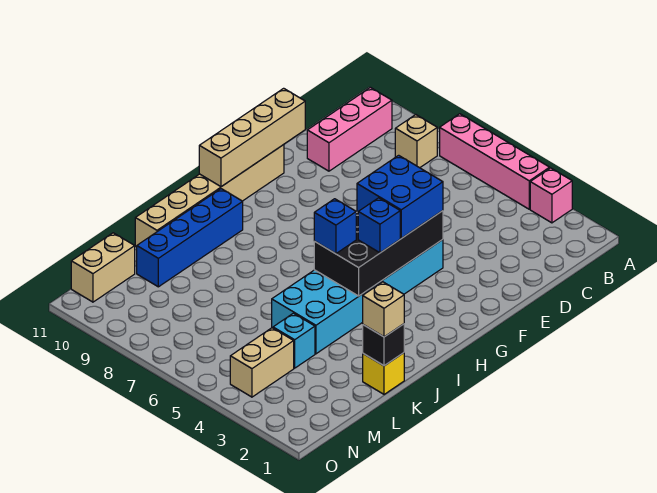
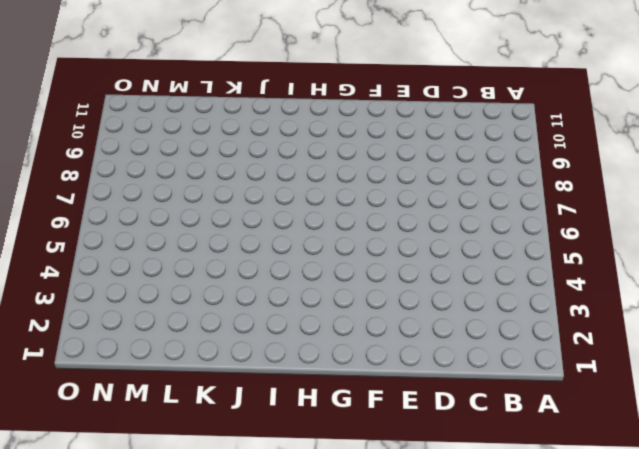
none -> pink brick A3 level 1
none -> pink brick A4:A7 level 1
none -> tan brick B8 level 1

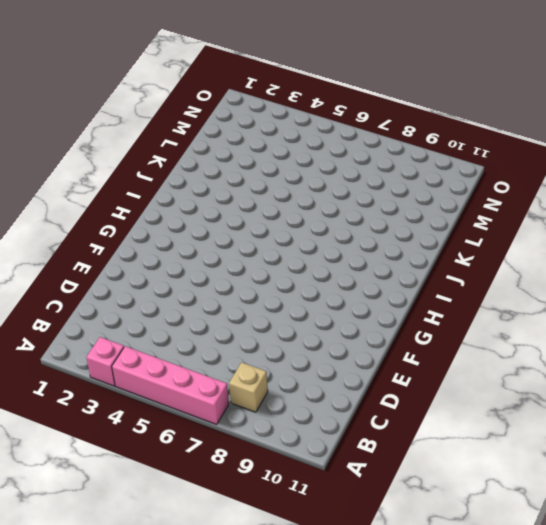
none -> pink brick B10:D10 level 1
none -> cyan brick F4:K5 level 1
none -> tan brick F11:K11 level 1

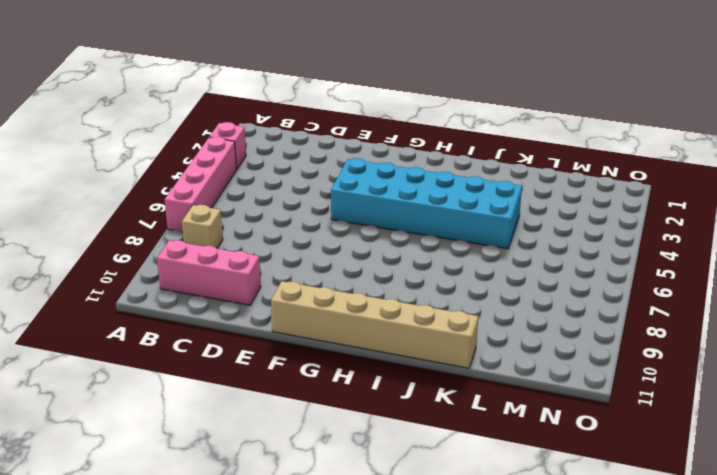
none -> blue brick I10:L10 level 1
none -> yellow brick K1 level 1
none -> cyan brick L4 level 1

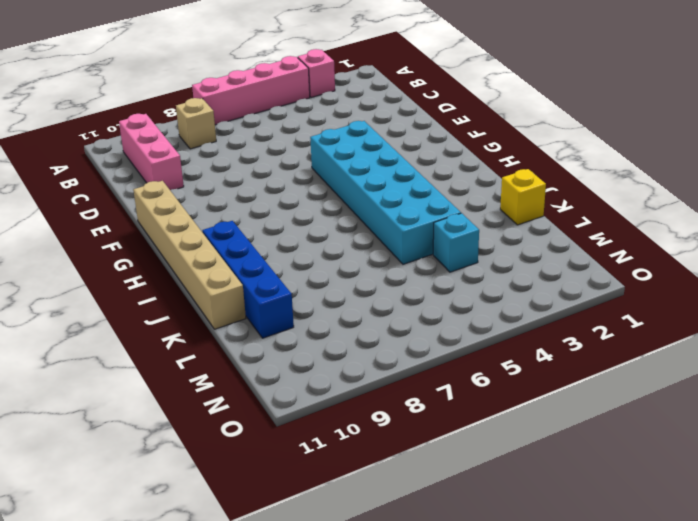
none -> tan brick M4:N4 level 1
none -> tan brick M11:N11 level 1
none -> tan brick E11:H11 level 2

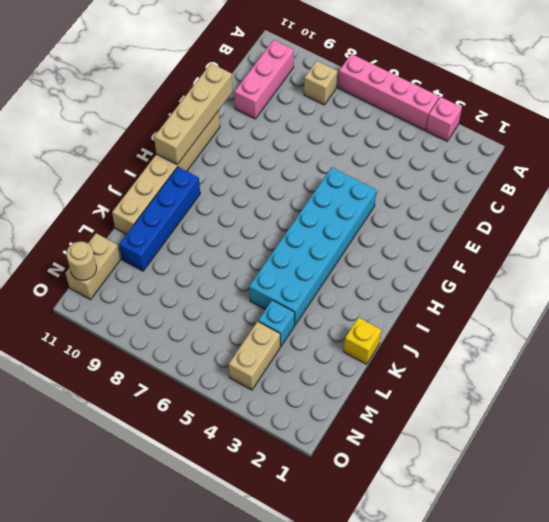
tan round brick N11 level 2 -> none
none -> black brick F4:I5 level 2
none -> black brick K1 level 2
none -> blue brick F4:G5 level 3

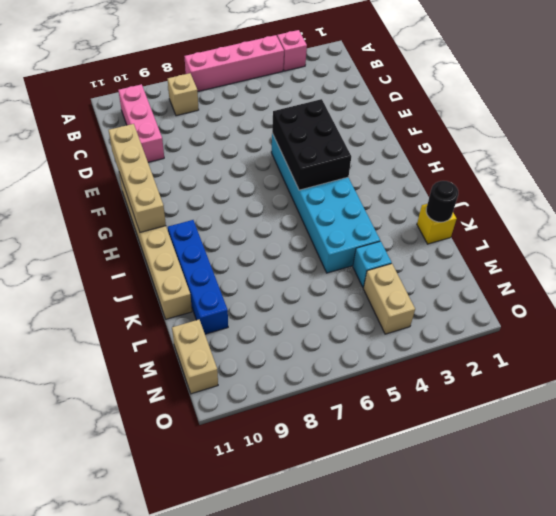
black brick F4:H5 level 2 -> black brick F4:I5 level 2
black round brick K1 level 2 -> black brick K1 level 2
none -> blue brick F4:G5 level 3
none -> blue brick H4 level 3
none -> blue brick I5 level 3

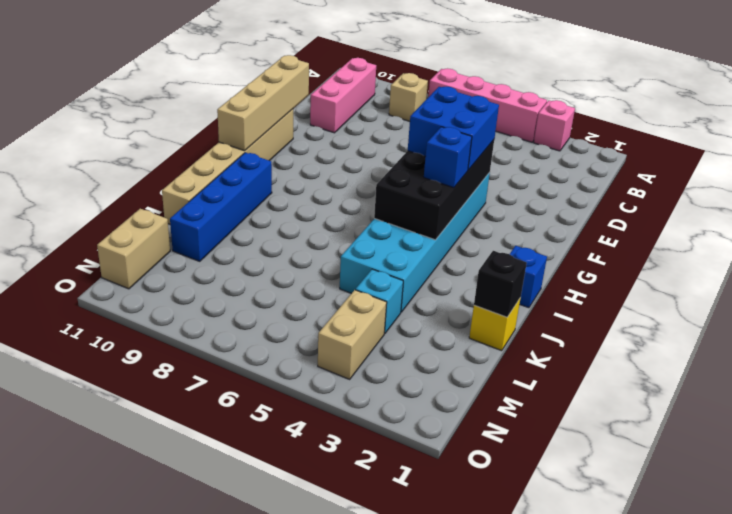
blue brick I1 level 1 -> blue brick I5 level 3
none -> tan brick K1 level 3

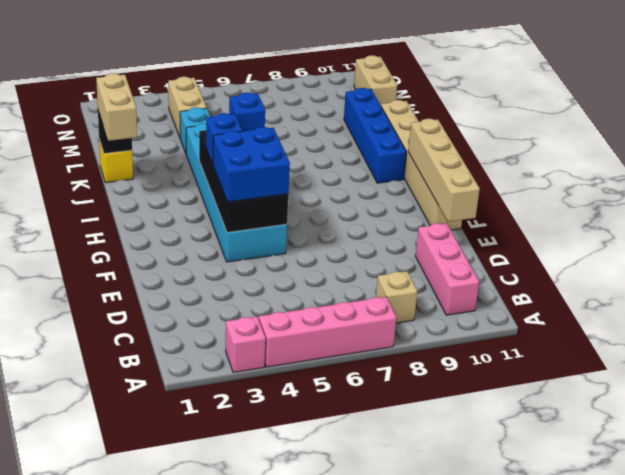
tan brick J1:K1 level 3 -> tan brick K1 level 3

